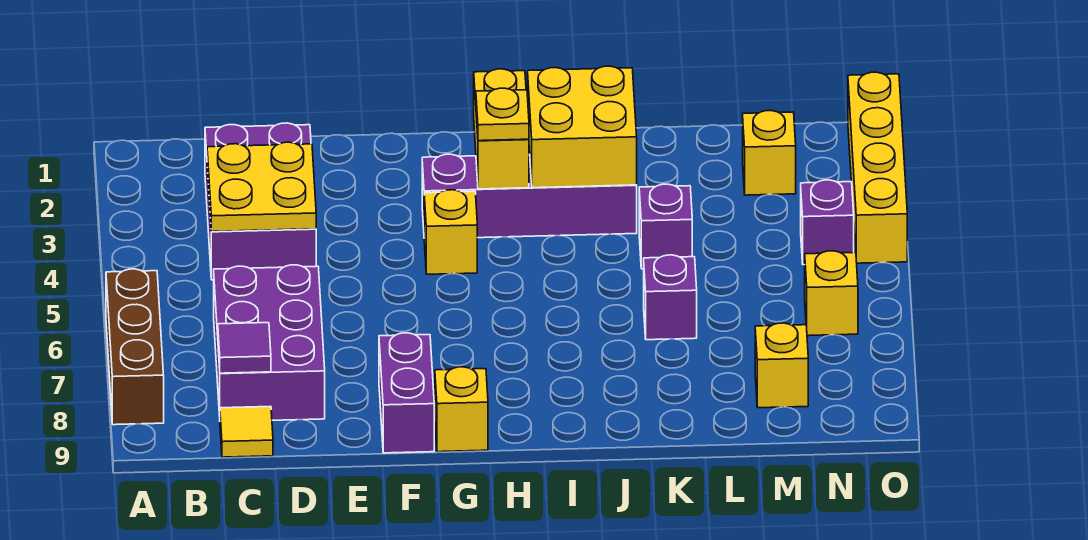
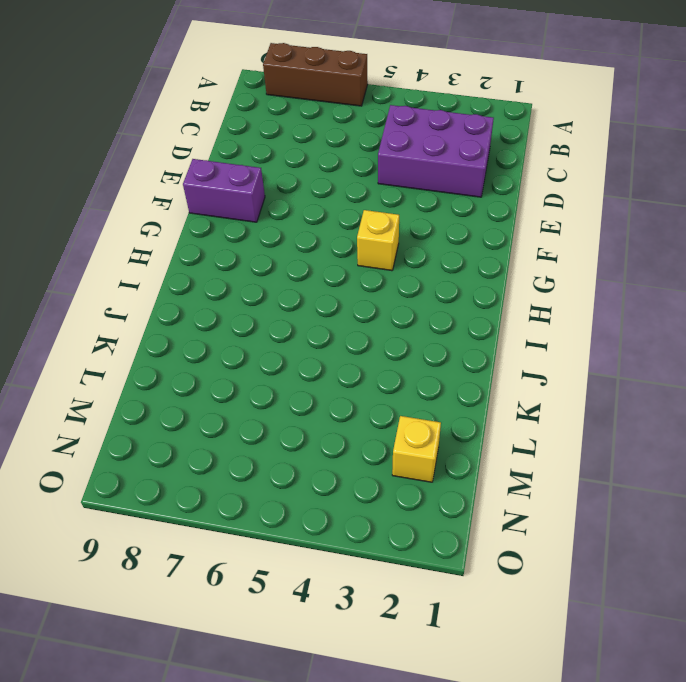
none -> purple brick C6:D8 level 1
none -> yellow tile C9 level 1
none -> purple brick G3:J3 level 1

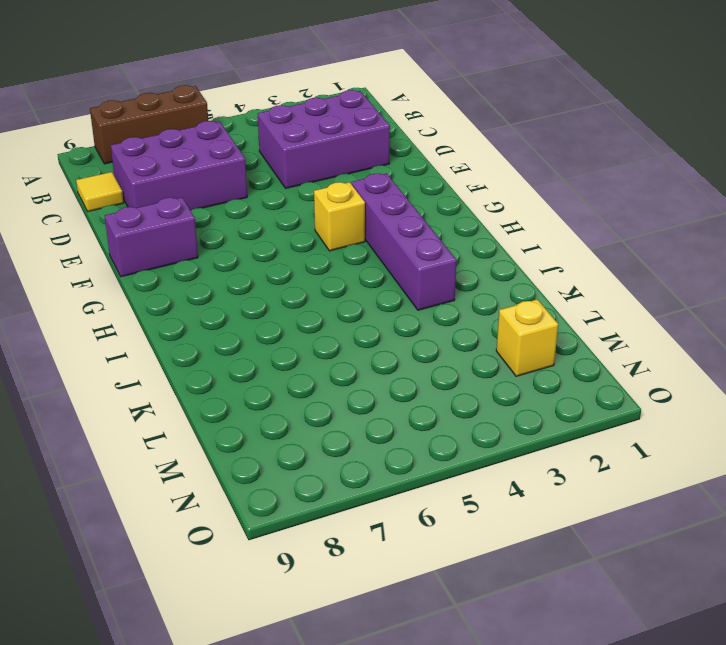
none -> yellow brick G9 level 1
none -> purple brick K4 level 1
none -> purple brick K6 level 1

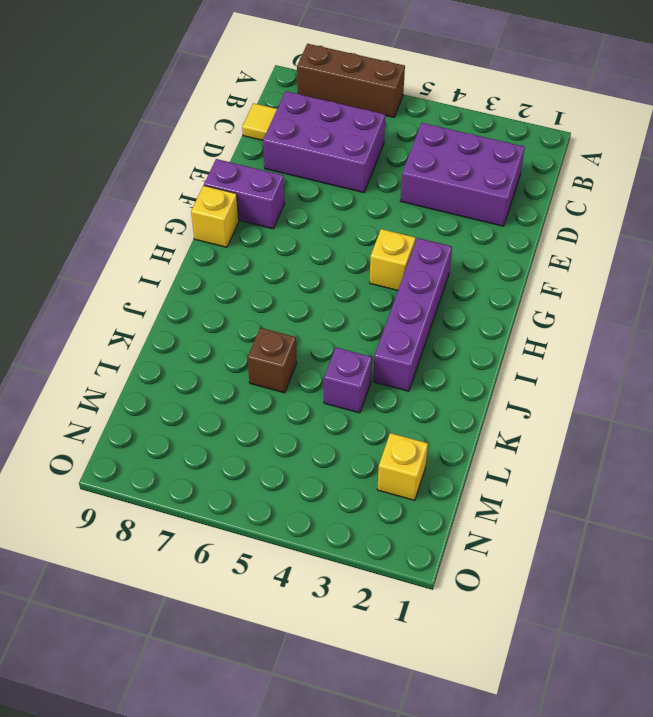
brown brick K6 level 1 -> purple brick K6 level 1
none -> yellow brick M8 level 1
none -> purple brick N4 level 1
none -> yellow brick N6 level 1

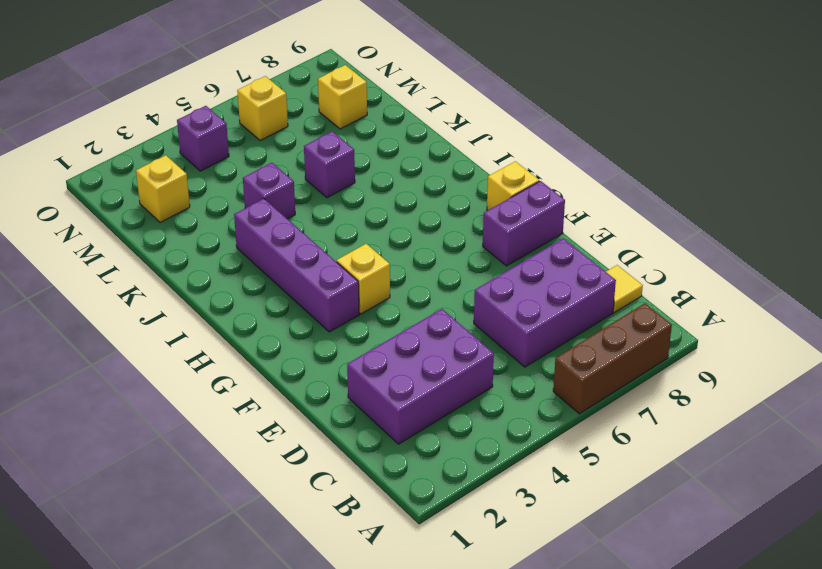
none -> yellow brick O1:O4 level 1
none -> yellow plate C3:D4 level 2
none -> purple tile C8 level 2

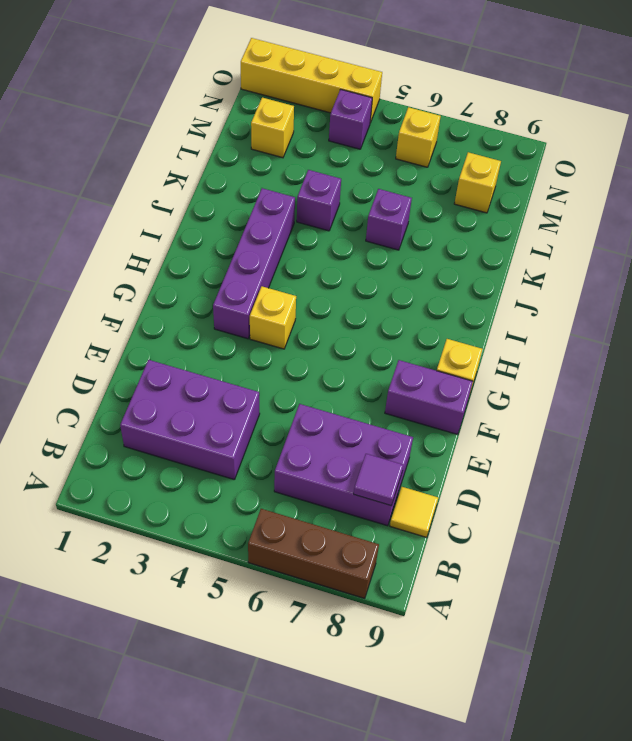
none -> yellow plate C3:D4 level 2
none -> yellow brick H2:H3 level 2
none -> yellow brick I2:J3 level 2

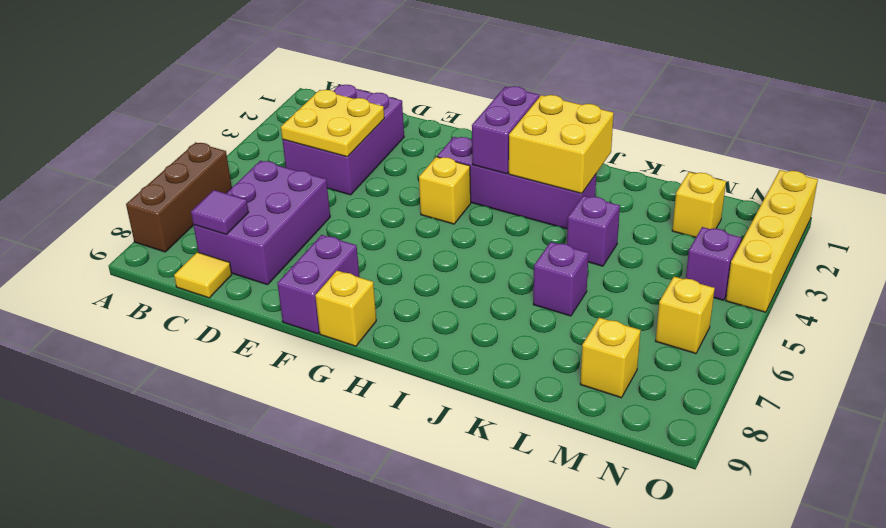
purple brick H2:H3 level 2 -> yellow brick H2:H3 level 2
none -> yellow plate H3 level 3

